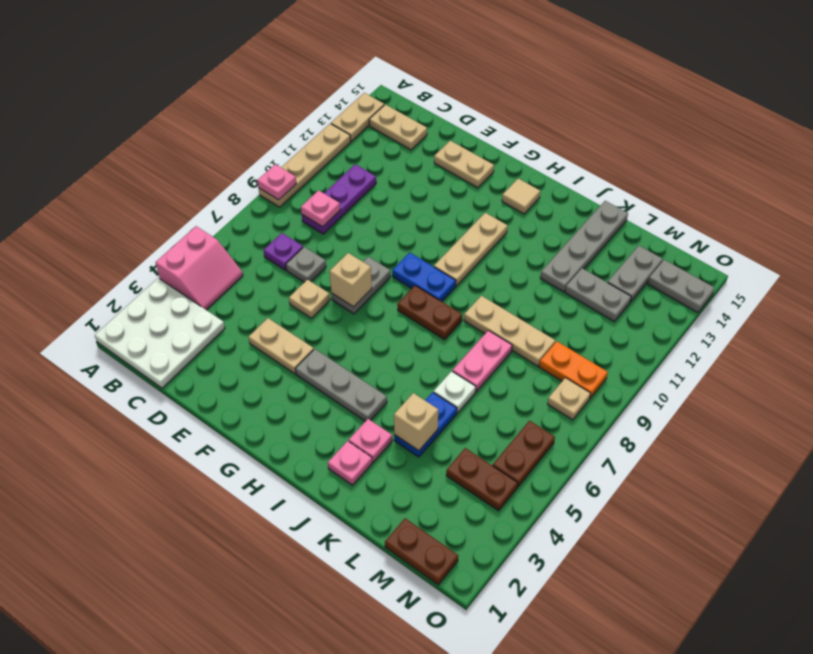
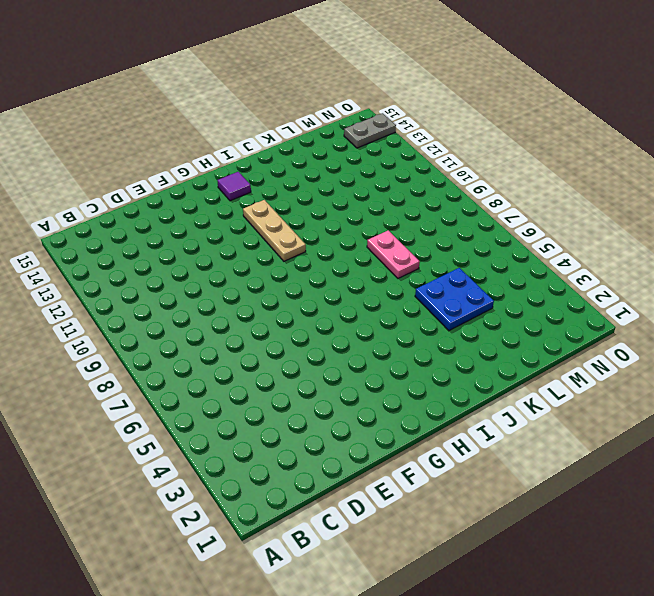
purple tile H14 level 1 -> tan tile H14 level 1
blue plate K4:L5 level 1 -> blue plate K4:K5 level 1
none -> white plate A1:C3 level 1
none -> pink slope A4:B5 level 1 top A
none -> tan plate A9:A12 level 1
none -> tan plate A13:A14 level 1

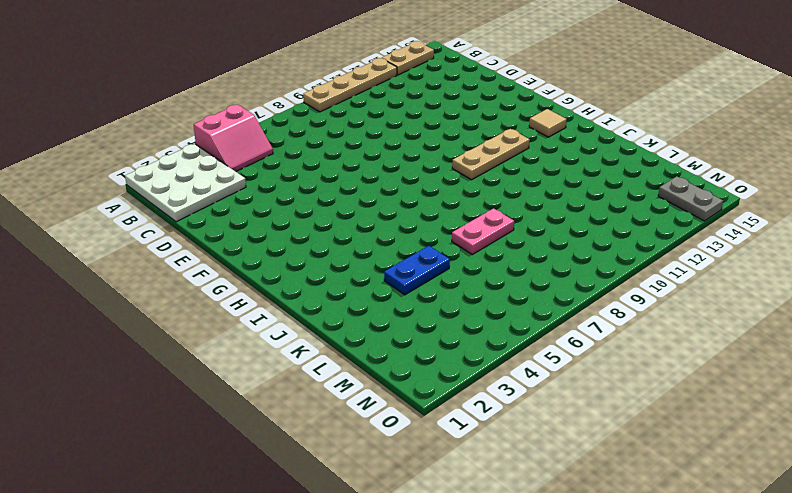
none -> tan plate B14:C14 level 1
none -> purple plate C7 level 1
none -> purple plate C9:C11 level 1
none -> grey plate D7 level 1

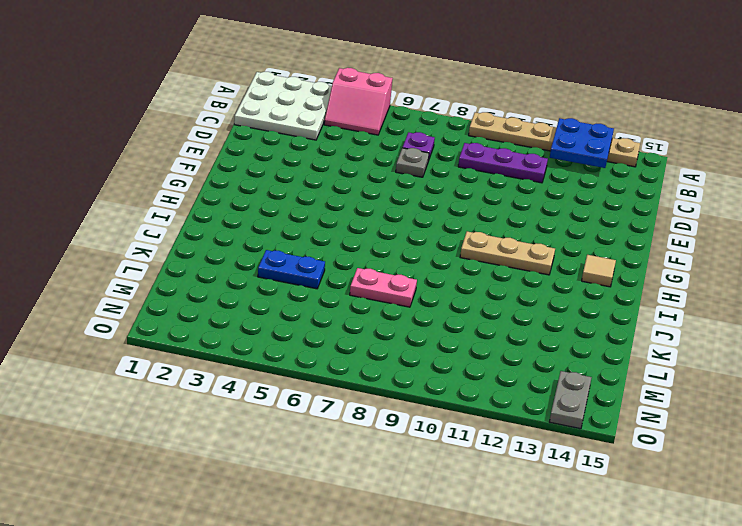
blue plate A12:B13 level 2 -> none
none -> tan plate B14:C14 level 1
none -> tan plate E4:F4 level 1
none -> tan plate E6 level 1
none -> tan plate E14:F14 level 1

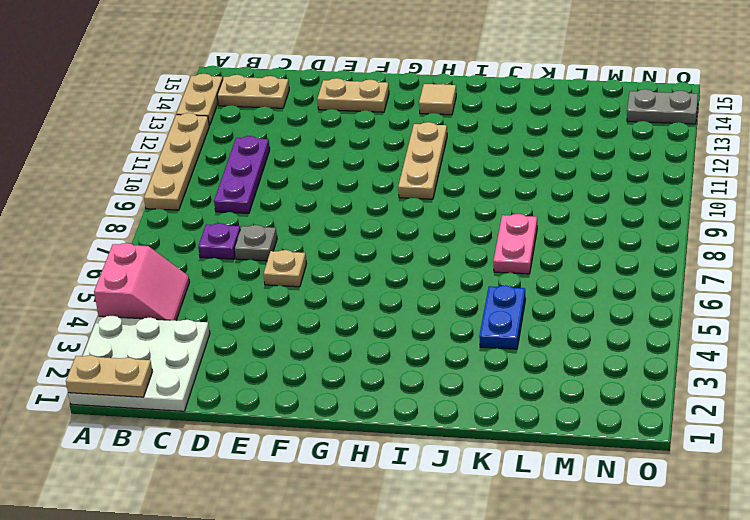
tan plate A1:B1 level 2 -> tan plate E4:F4 level 1
none -> grey plate F7:F8 level 1
none -> grey plate G4:I4 level 1
none -> blue plate G9:H9 level 1
none -> brown plate H8:I8 level 1

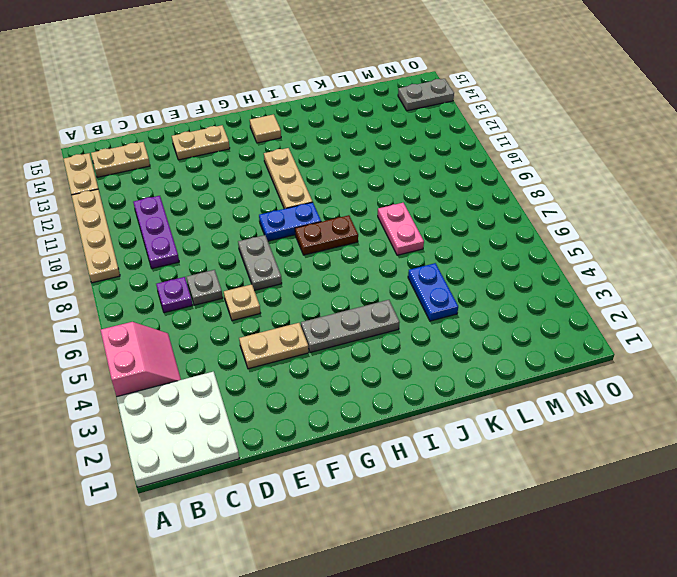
none -> pink plate J2 level 1
none -> pink plate J3 level 1
none -> tan plate J9:L9 level 1
none -> white plate K6 level 1

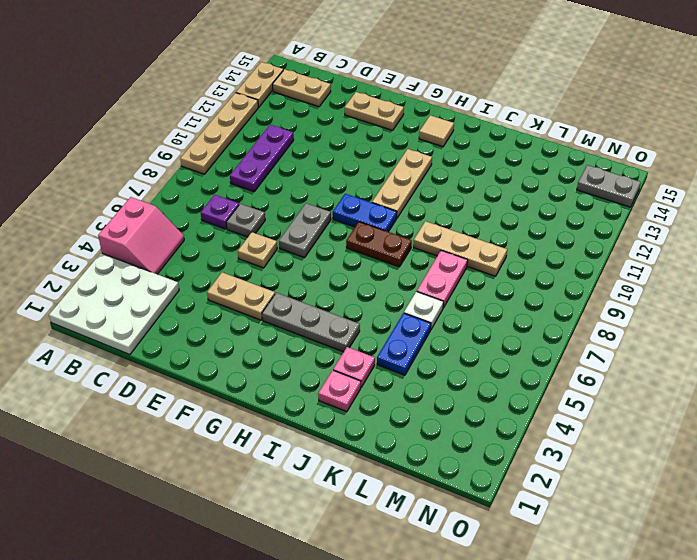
none -> grey plate K12:K15 level 1
none -> grey plate L12:M12 level 1
none -> brown plate M1:N1 level 1
none -> brown plate M4:N4 level 1

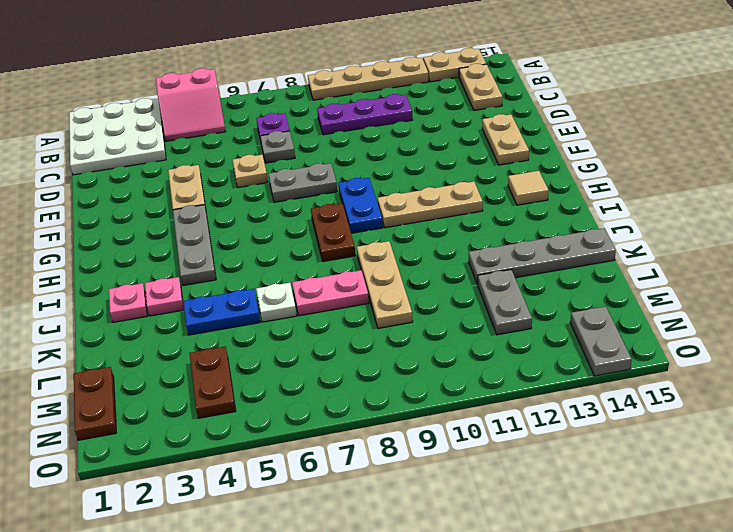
none -> orange plate M9:N9 level 1
none -> grey plate M13:M14 level 1
none -> brown plate N5:N6 level 1
none -> tan plate N8 level 1

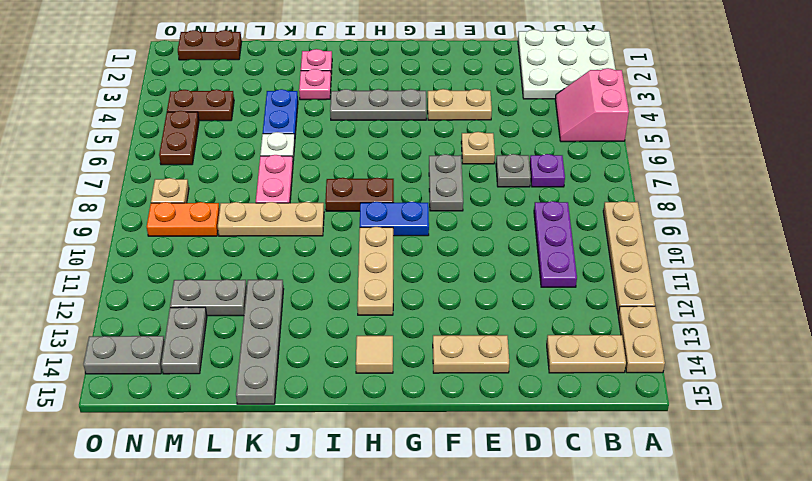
none -> pink plate A9 level 2
none -> pink plate C9 level 2
none -> tan brick F7 level 2
none -> tan brick K4 level 2

